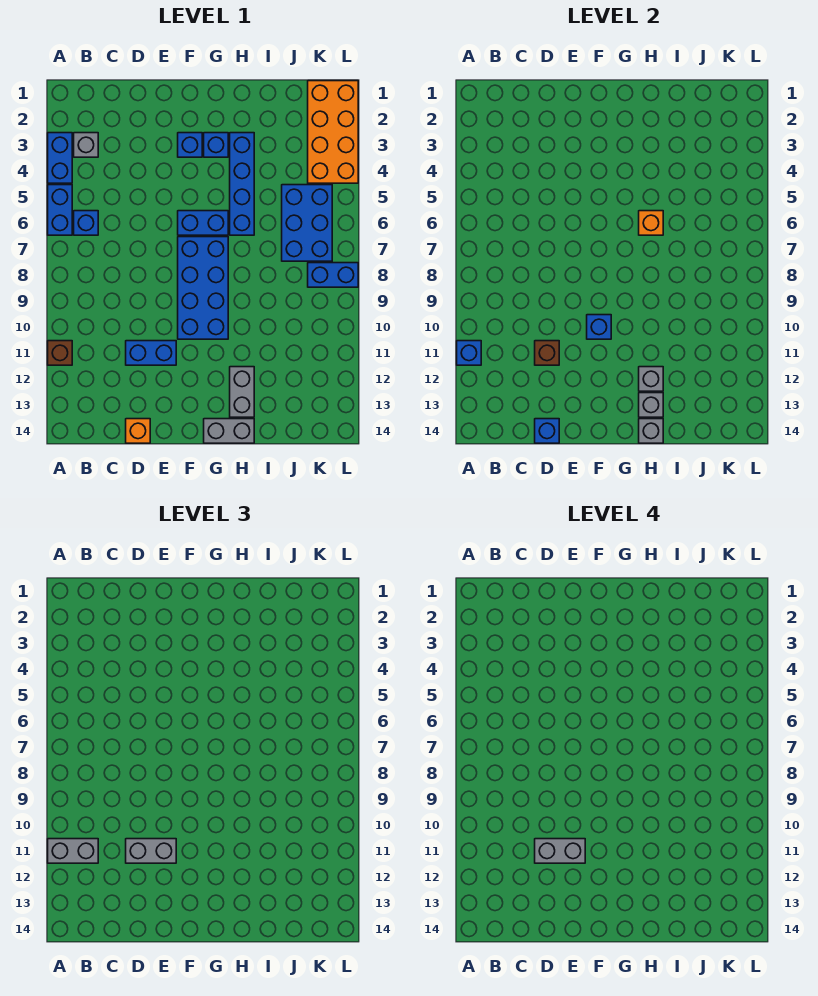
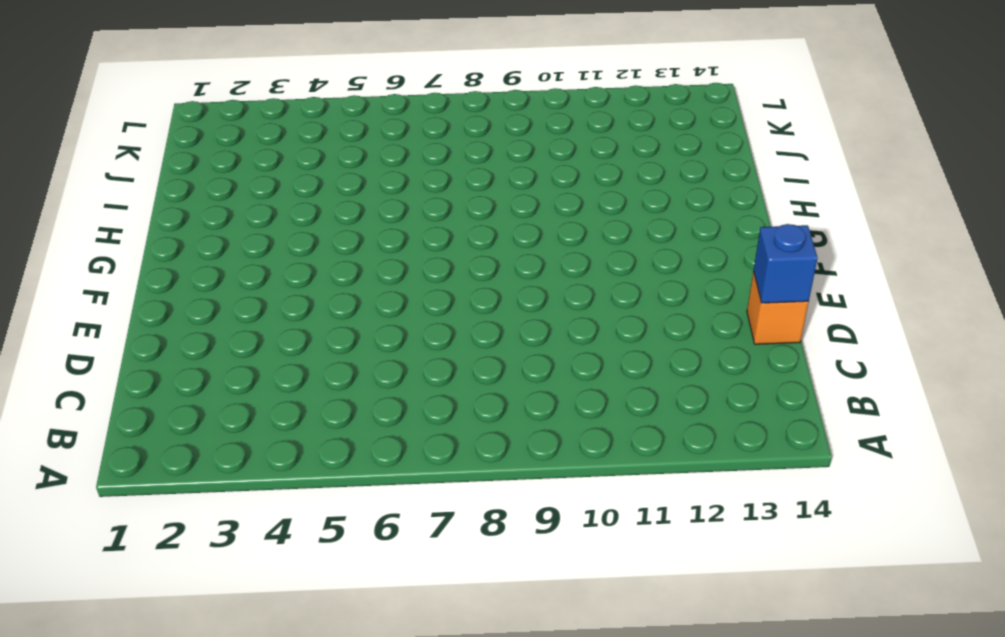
none -> blue brick A3:A4 level 1
none -> blue brick A5:A6 level 1
none -> brown brick A11 level 1

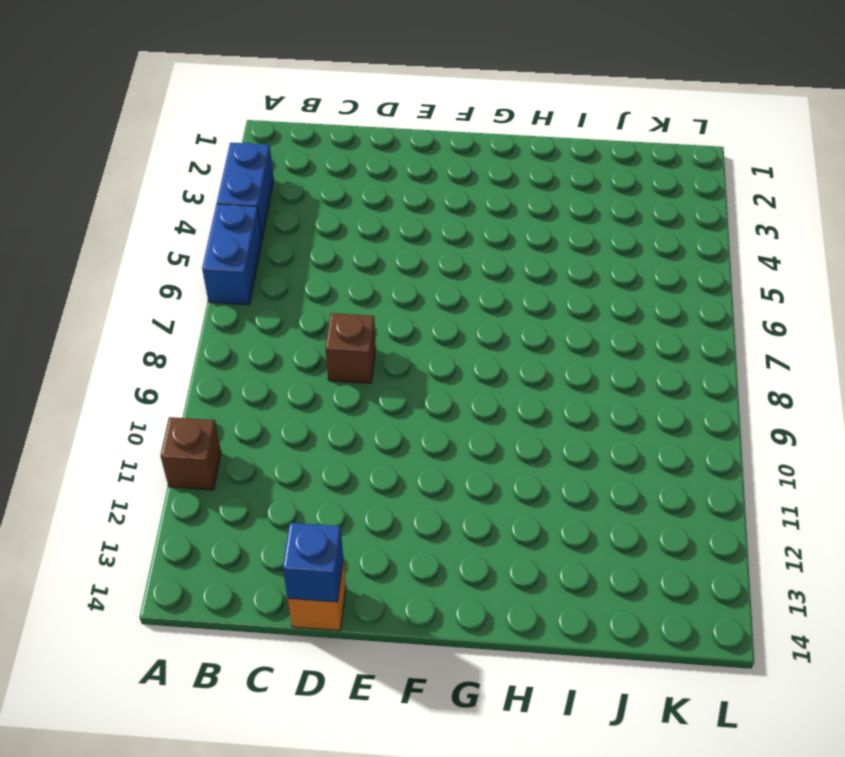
brown brick D8 level 1 -> brown brick D11 level 2
none -> grey brick B3 level 1
none -> blue brick B6 level 1
none -> blue brick D11:E11 level 1

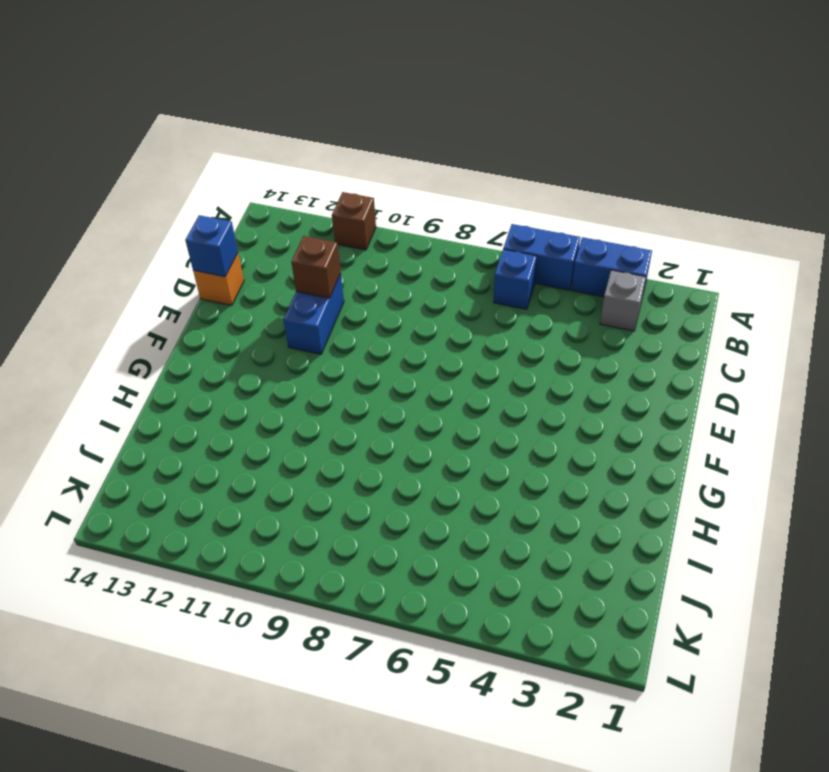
none -> blue brick F3 level 1
none -> blue brick F6:G6 level 1
none -> blue brick F7:G10 level 1

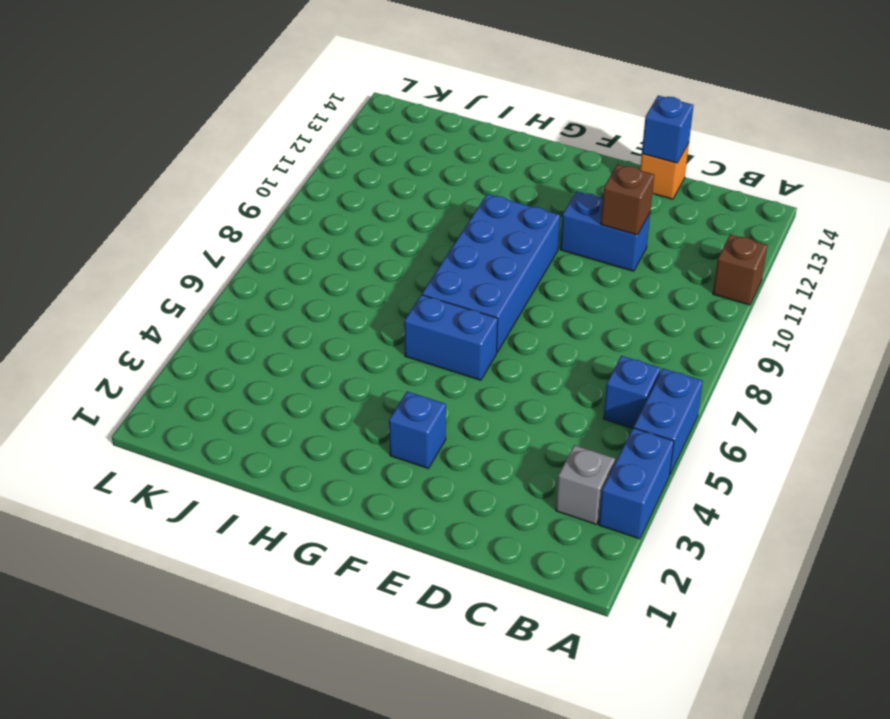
none -> blue brick G3 level 1
none -> grey brick G14:H14 level 1
none -> blue brick H3:H6 level 1

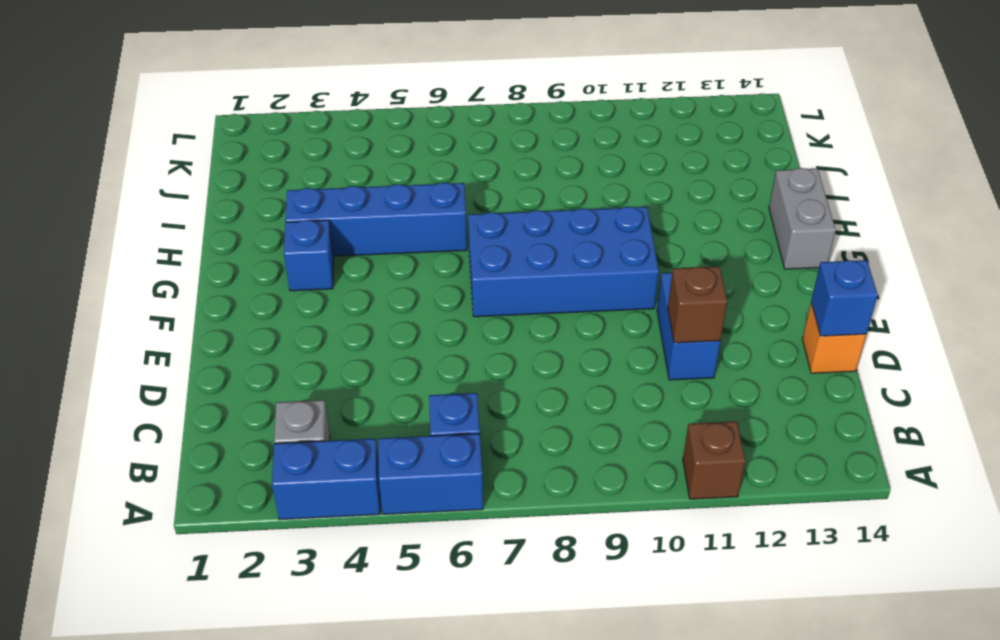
none -> blue brick F3 level 1
none -> blue brick F6:G6 level 1
none -> grey brick H12:H13 level 1

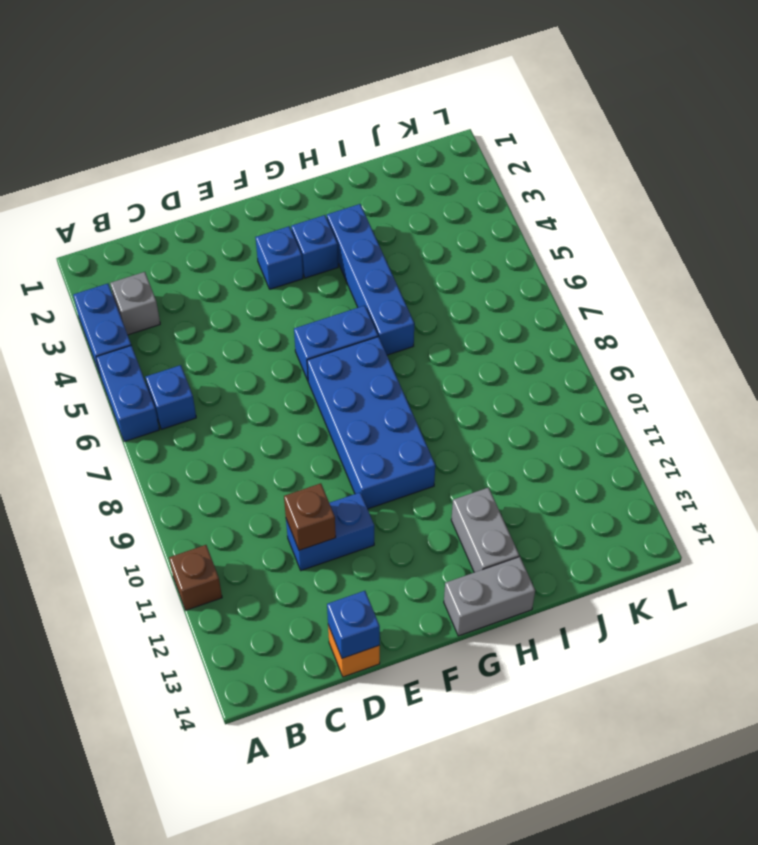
none -> blue brick J5:K7 level 1
none -> orange brick K1:L4 level 1
none -> blue brick K8:L8 level 1

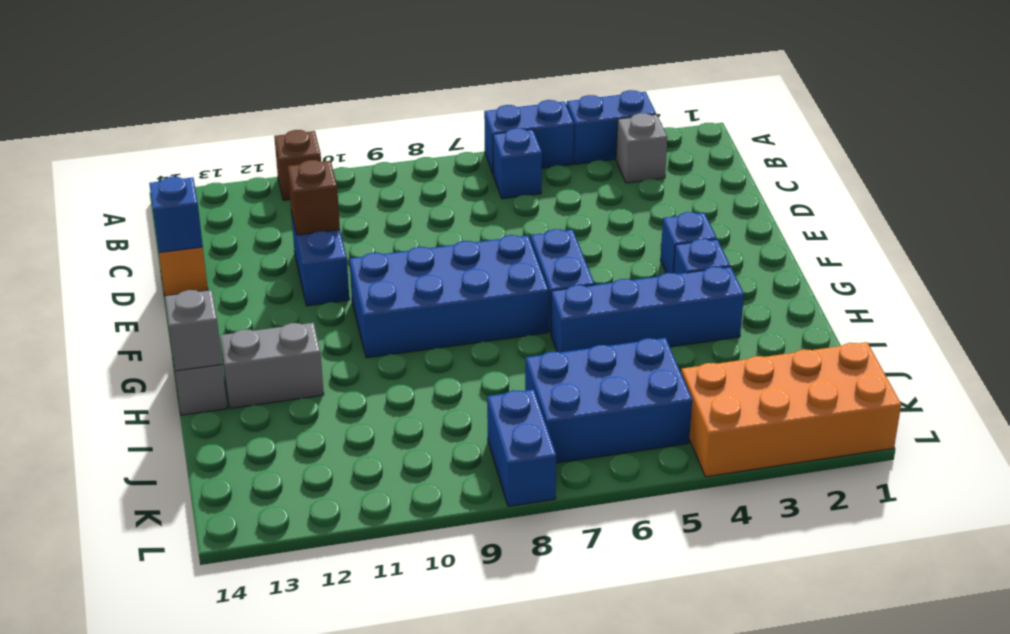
none -> blue brick A11 level 2
none -> blue brick F10 level 2
none -> orange brick H6 level 2

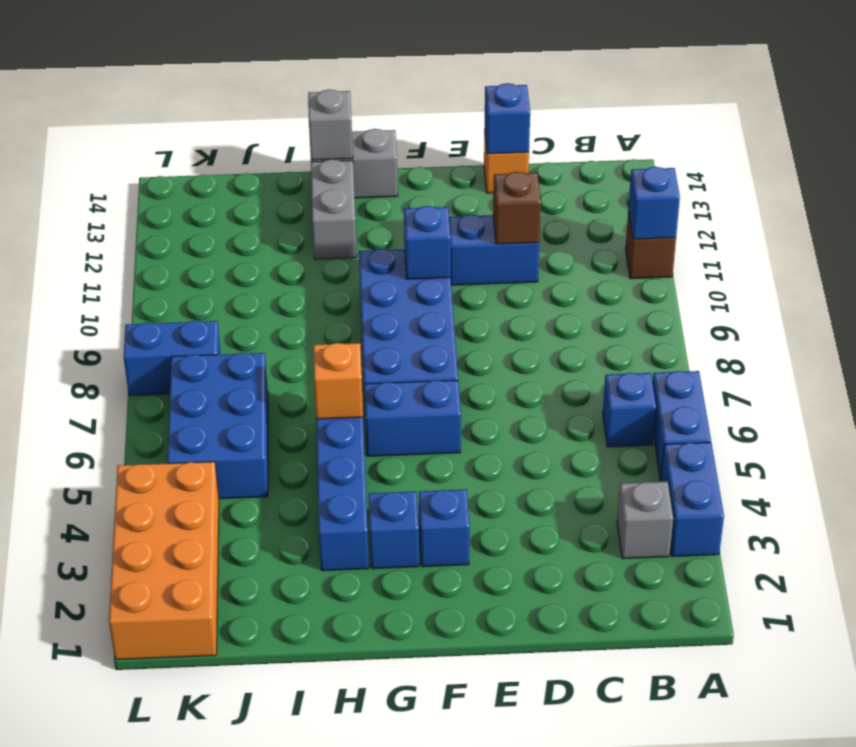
none -> grey brick H12 level 2
none -> grey brick H13 level 2
none -> grey brick A11:B11 level 3

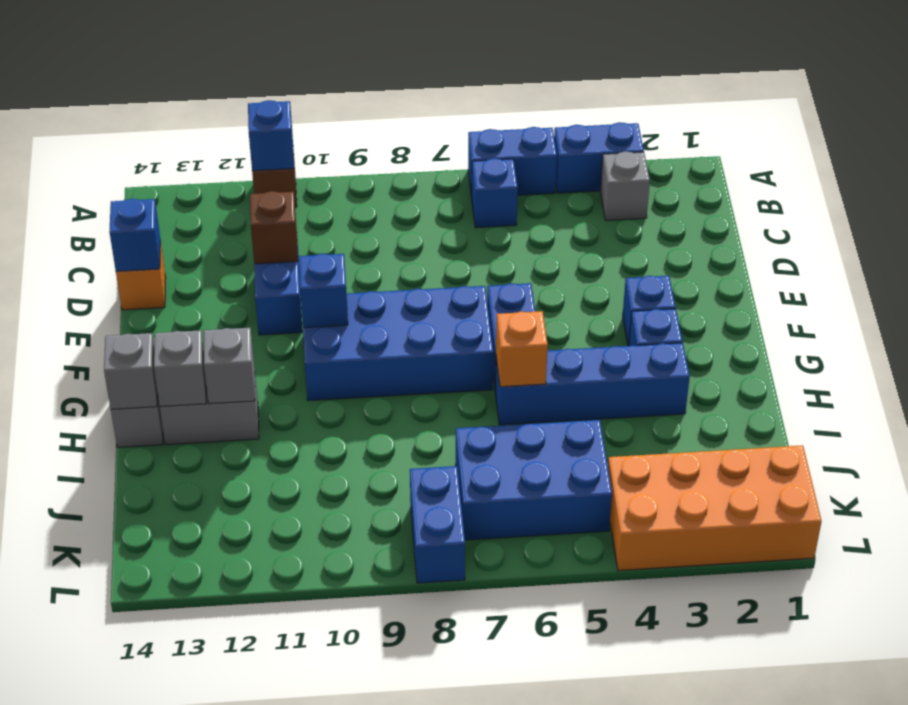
none -> grey brick A11:B11 level 3
none -> grey brick D11:E11 level 3
none -> grey brick D11:E11 level 4

